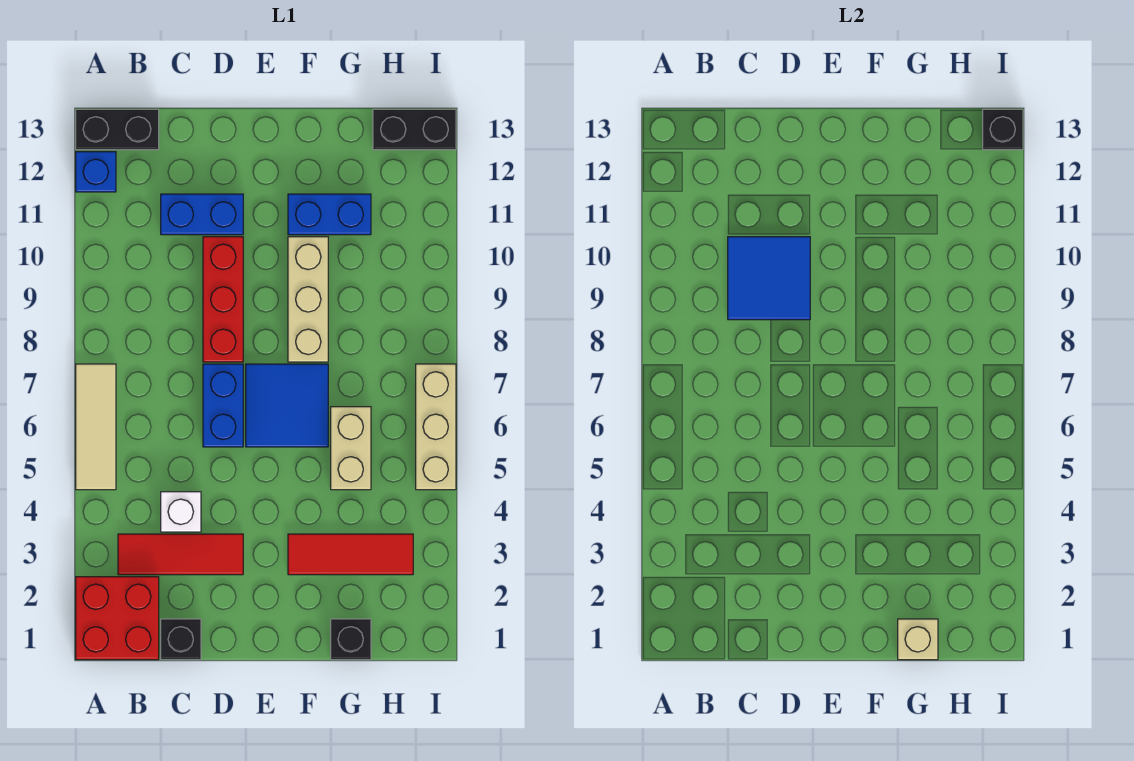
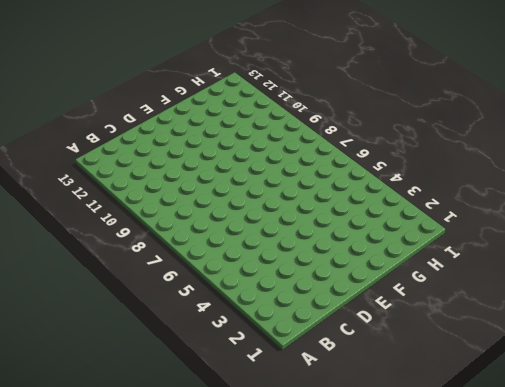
none -> red brick A1:B2 level 1
none -> tan tile A5:A7 level 1
none -> blue brick A12 level 1

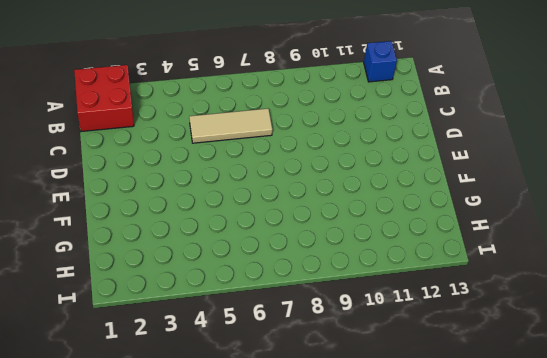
tan tile C5:C7 level 1 -> tan tile A5:A7 level 1
none -> black brick A13:B13 level 1
none -> red tile B3:D3 level 1
none -> black brick C1 level 1

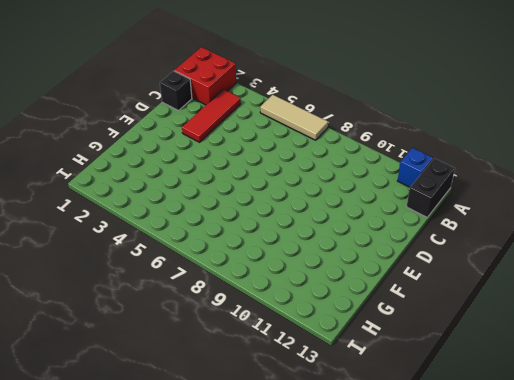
none -> white brick C4 level 1
none -> blue brick C11:D11 level 1
none -> blue brick D6:D7 level 1

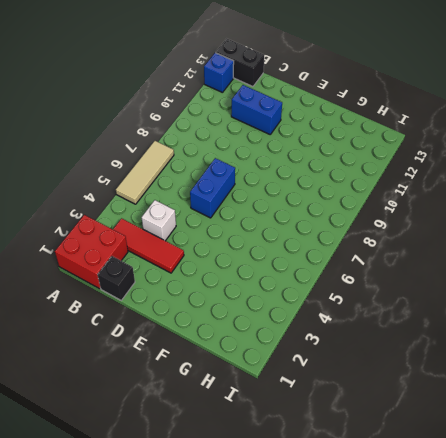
none -> red brick D8:D10 level 1
none -> blue tile E6:F7 level 1
none -> red tile F3:H3 level 1

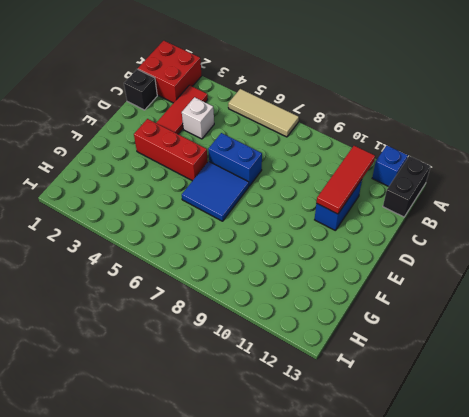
red tile B11:D11 level 2 -> red tile F3:H3 level 1
red brick E3:E5 level 1 -> red brick D8:D10 level 1
none -> tan brick F8:F10 level 1
none -> blue brick F11:G11 level 1
none -> black brick G1 level 1

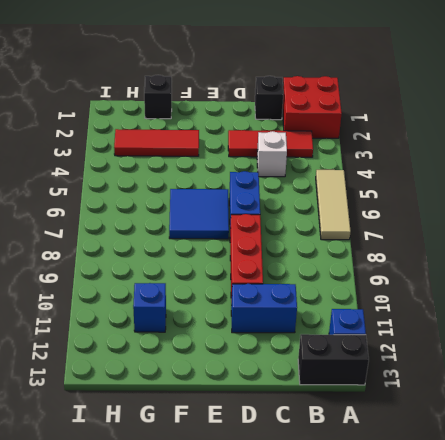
blue brick G11 level 1 -> blue brick F11:G11 level 1
none -> tan brick F8:F10 level 1
none -> tan brick G5:G6 level 1
none -> black brick H13:I13 level 1

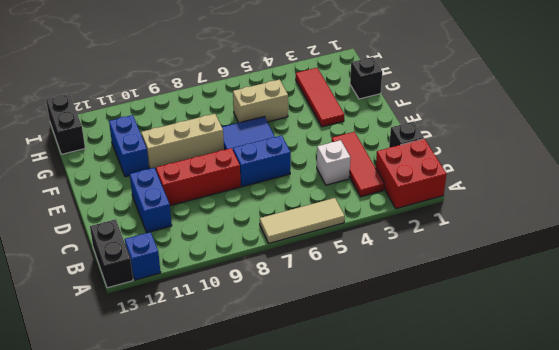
none -> tan brick I5:I7 level 1
none -> blue tile C9:D10 level 2
none -> tan brick G1 level 2

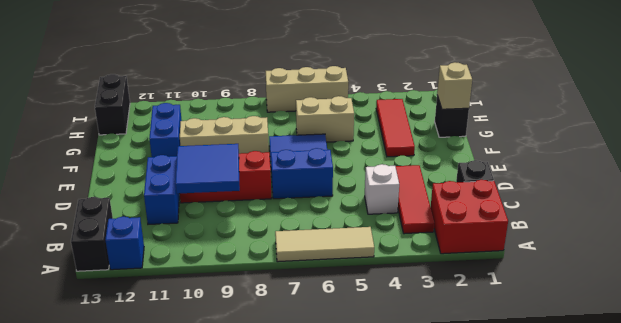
none -> black brick I13 level 2

